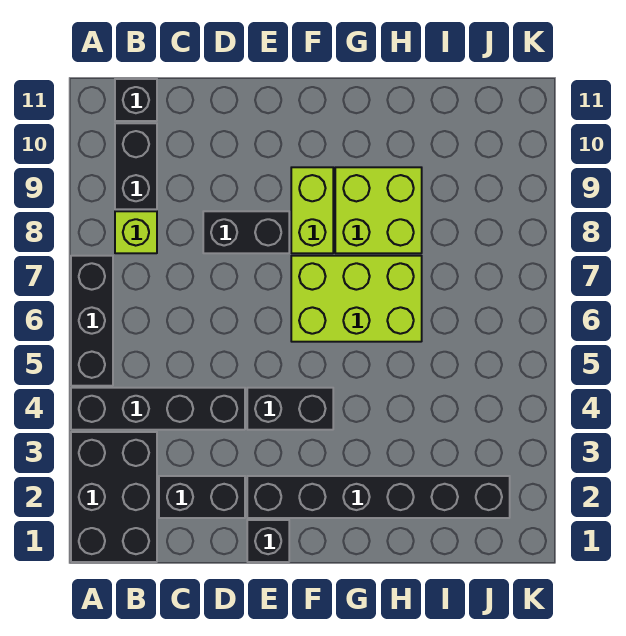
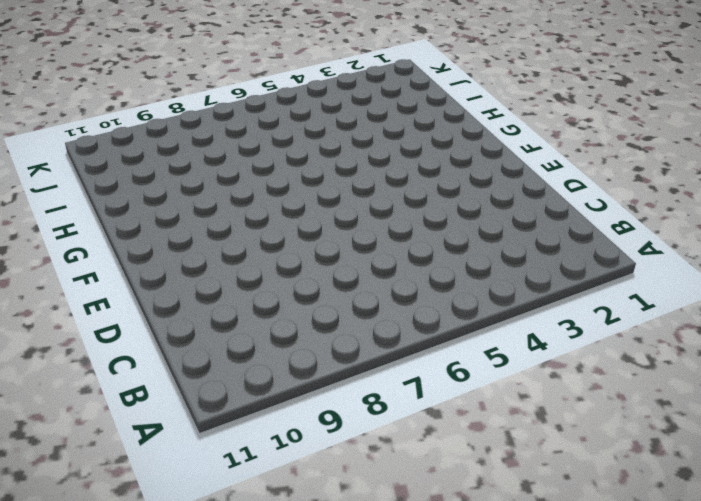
none -> black brick A1:B3 level 1
none -> black brick A4:D4 level 1
none -> black brick A5:A7 level 1

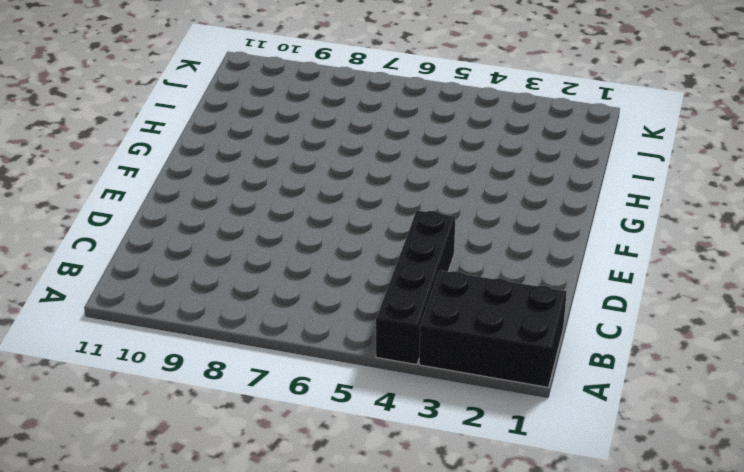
none -> black brick A5:A7 level 1
none -> lime brick B8 level 1
none -> black brick B9:B10 level 1

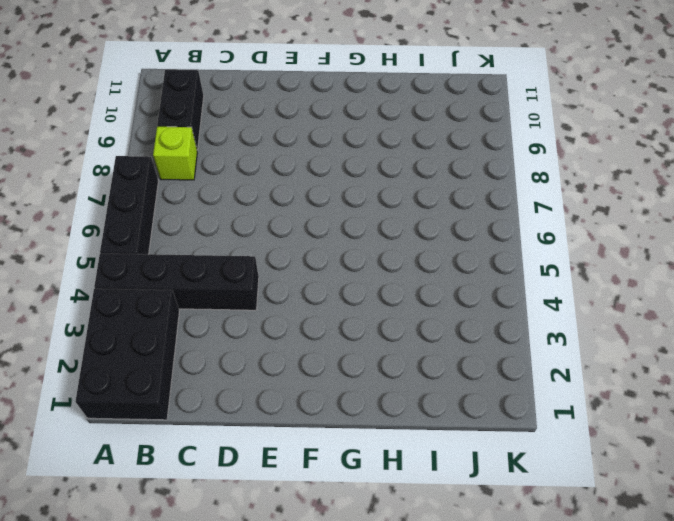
none -> black brick B11 level 1
none -> black brick C2:D2 level 1
none -> black brick D8:E8 level 1

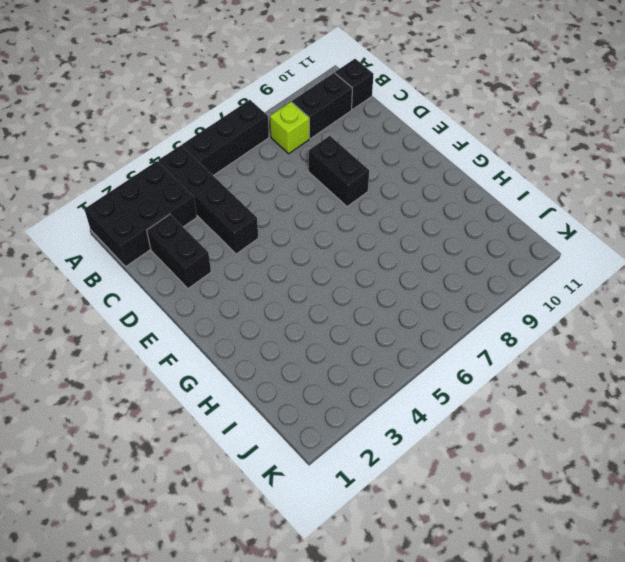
none -> black brick E1 level 1
none -> black brick E2:J2 level 1
none -> black brick E4:F4 level 1

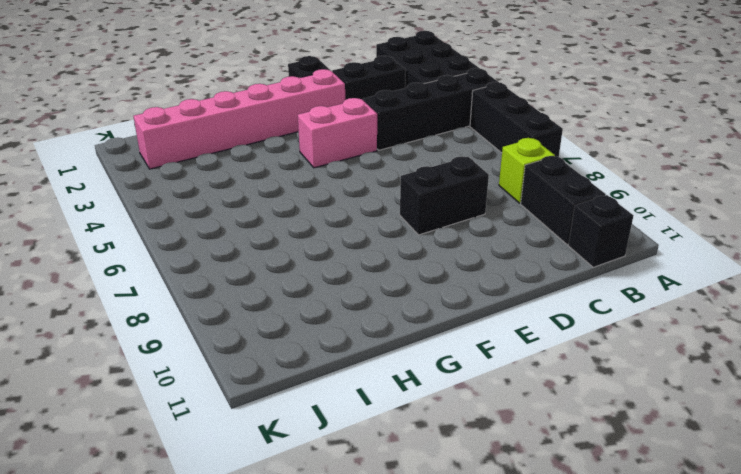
pink brick E2:J2 level 1 -> black brick E2:J2 level 1
pink brick E4:F4 level 1 -> black brick E4:F4 level 1
none -> lime brick F6:H7 level 1
none -> lime brick F8:F9 level 1
none -> lime brick G8:H9 level 1

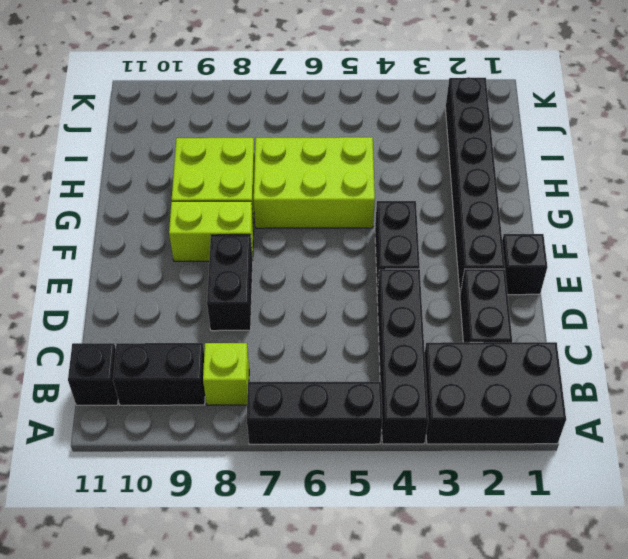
lime brick G5:H7 level 1 -> lime brick F6:H7 level 1

